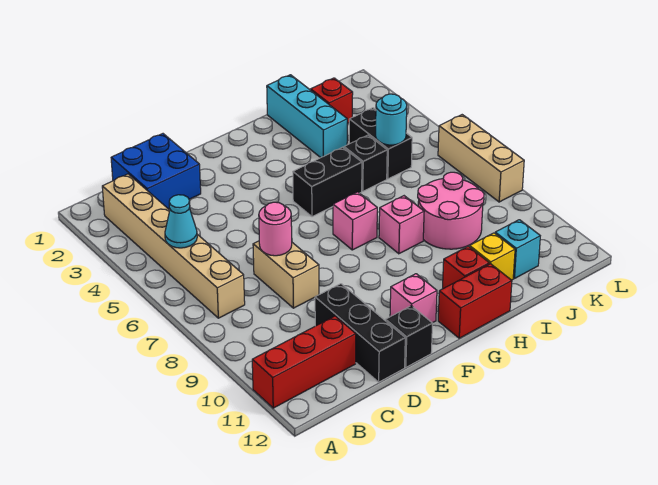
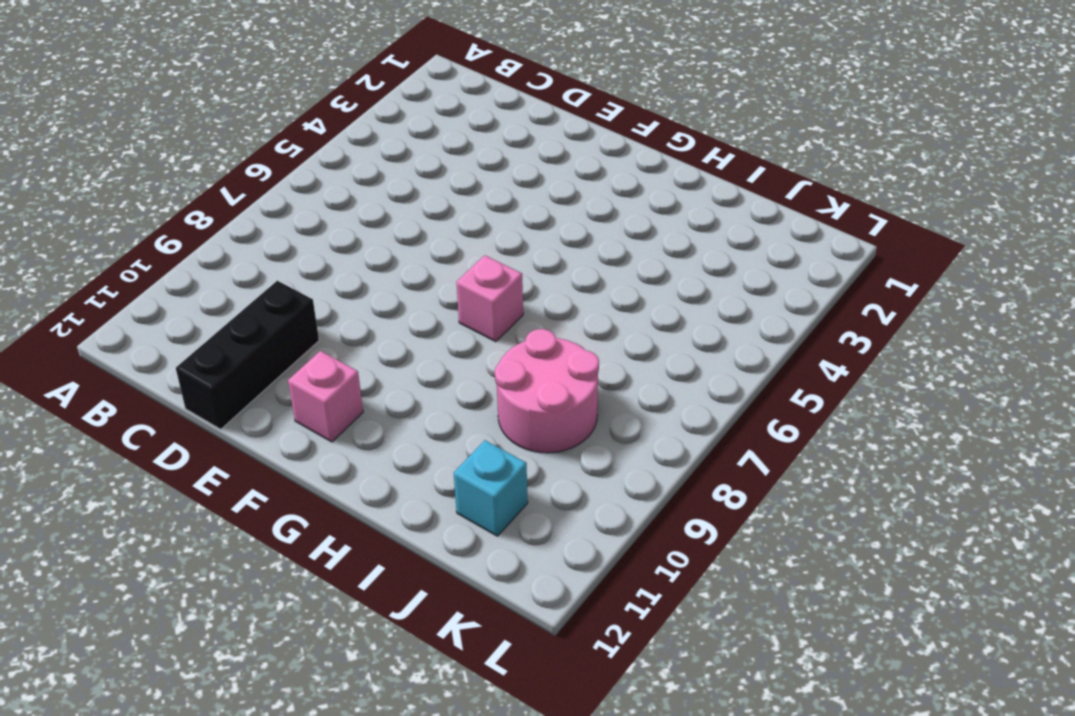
none -> red brick A11:C11 level 1
none -> tan brick B2:B7 level 1
none -> blue brick C1:D2 level 1

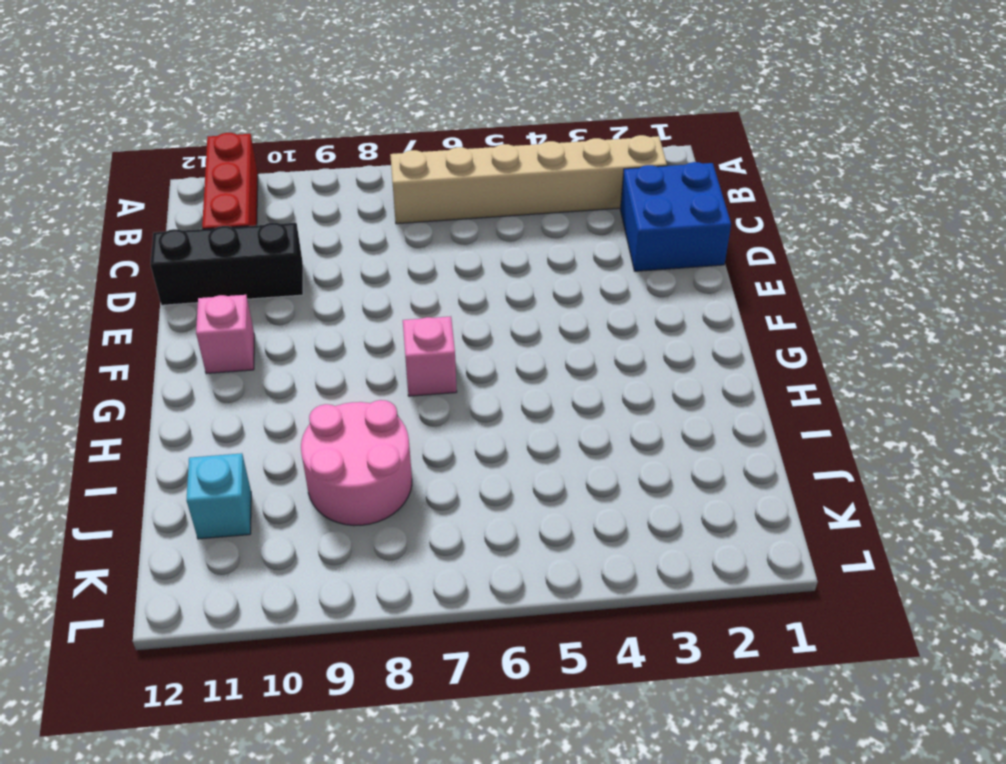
none -> tan brick D7:D8 level 1
none -> black brick E12 level 1
none -> black brick G5:H5 level 1

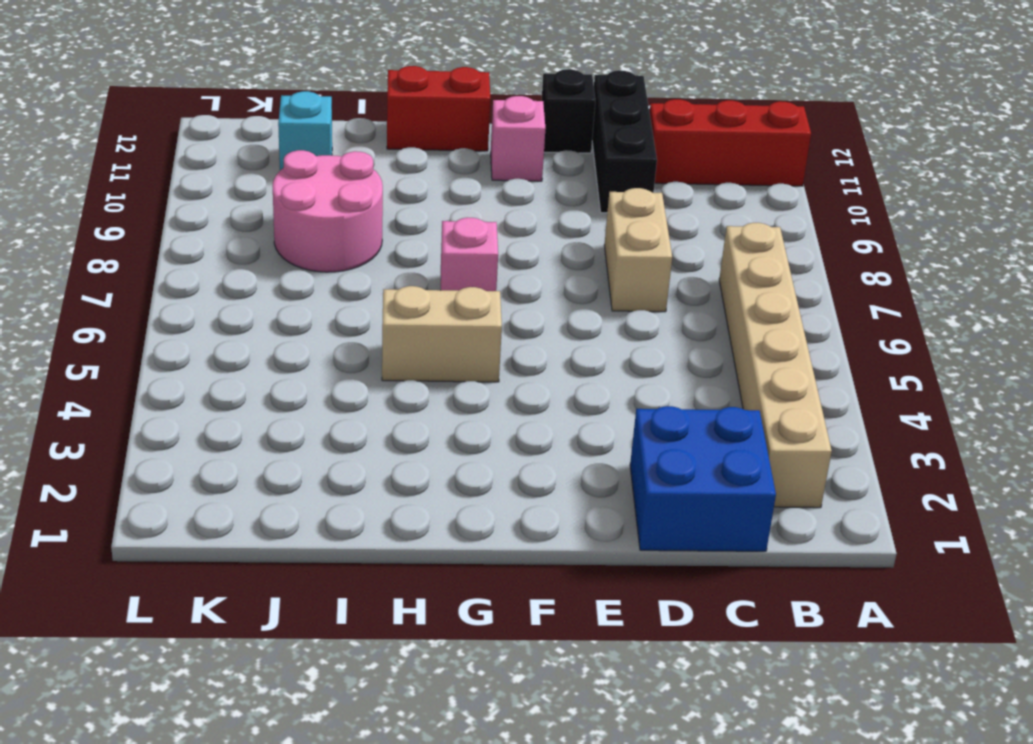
tan brick G5:H5 level 1 -> black brick G5:H5 level 1
none -> pink brick H8 level 1
none -> red brick H11 level 1
none -> cyan brick I1:I3 level 1

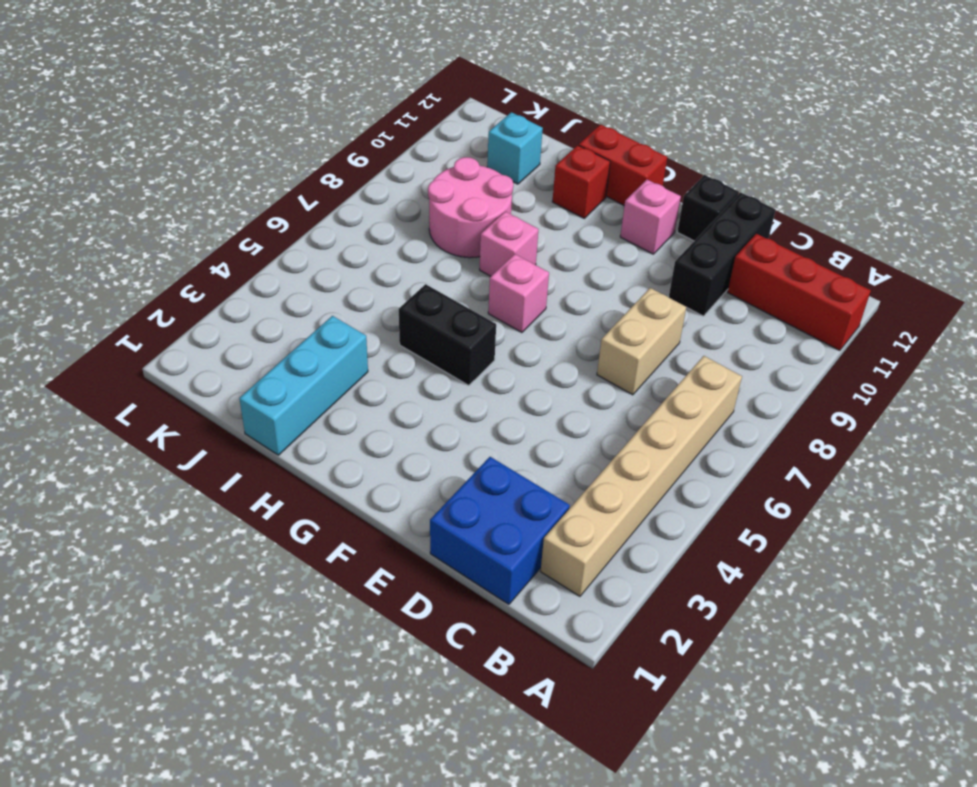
none -> black brick I5 level 1
none -> yellow brick I11 level 1
none -> red brick J2 level 1

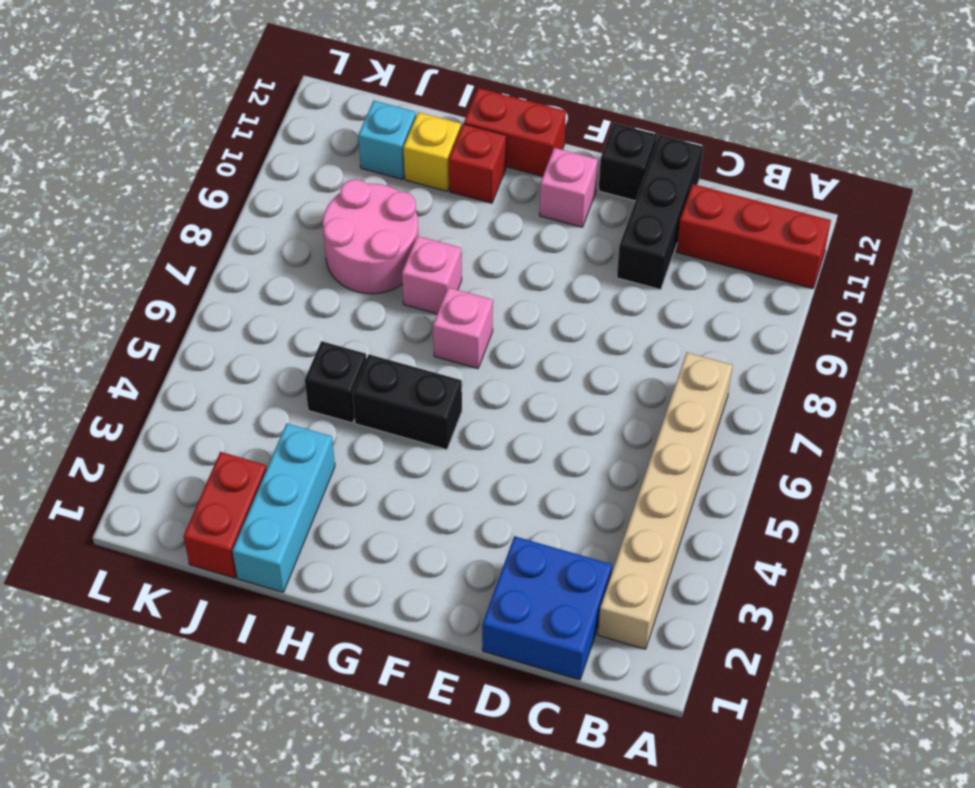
red brick J1:J2 level 1 -> red brick J2 level 1
none -> tan brick D7:D8 level 1
none -> black brick J4:J5 level 1
none -> tan brick L6:L8 level 1

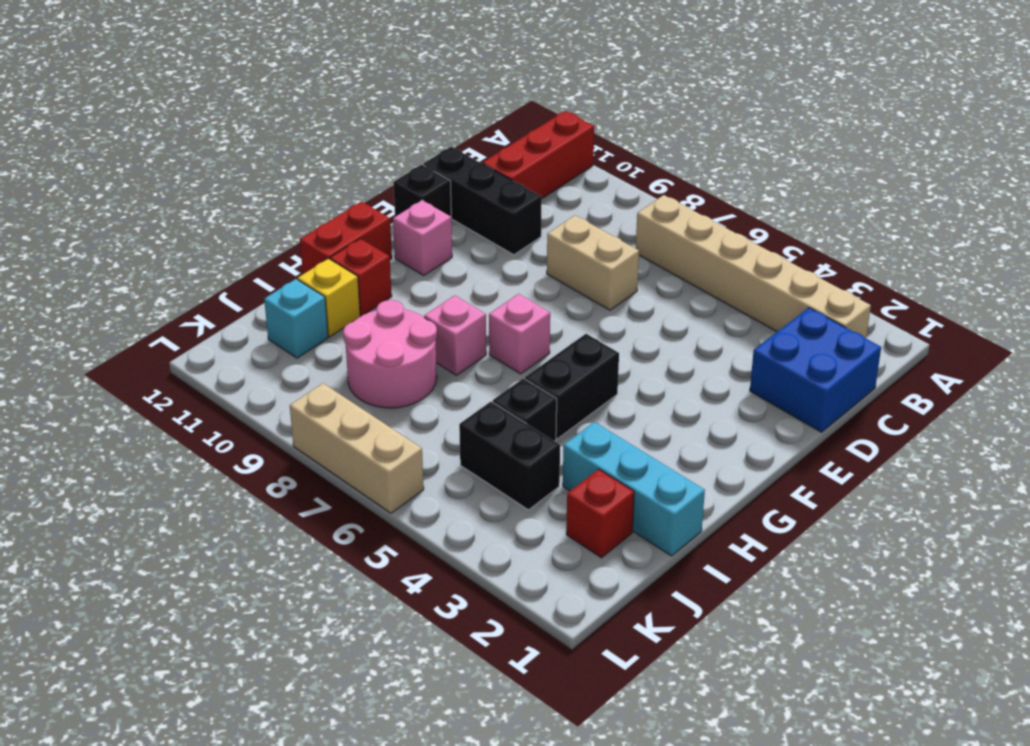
none -> cyan cone B5 level 2
none -> pink round brick D7 level 2
none -> cyan round brick J5 level 2

